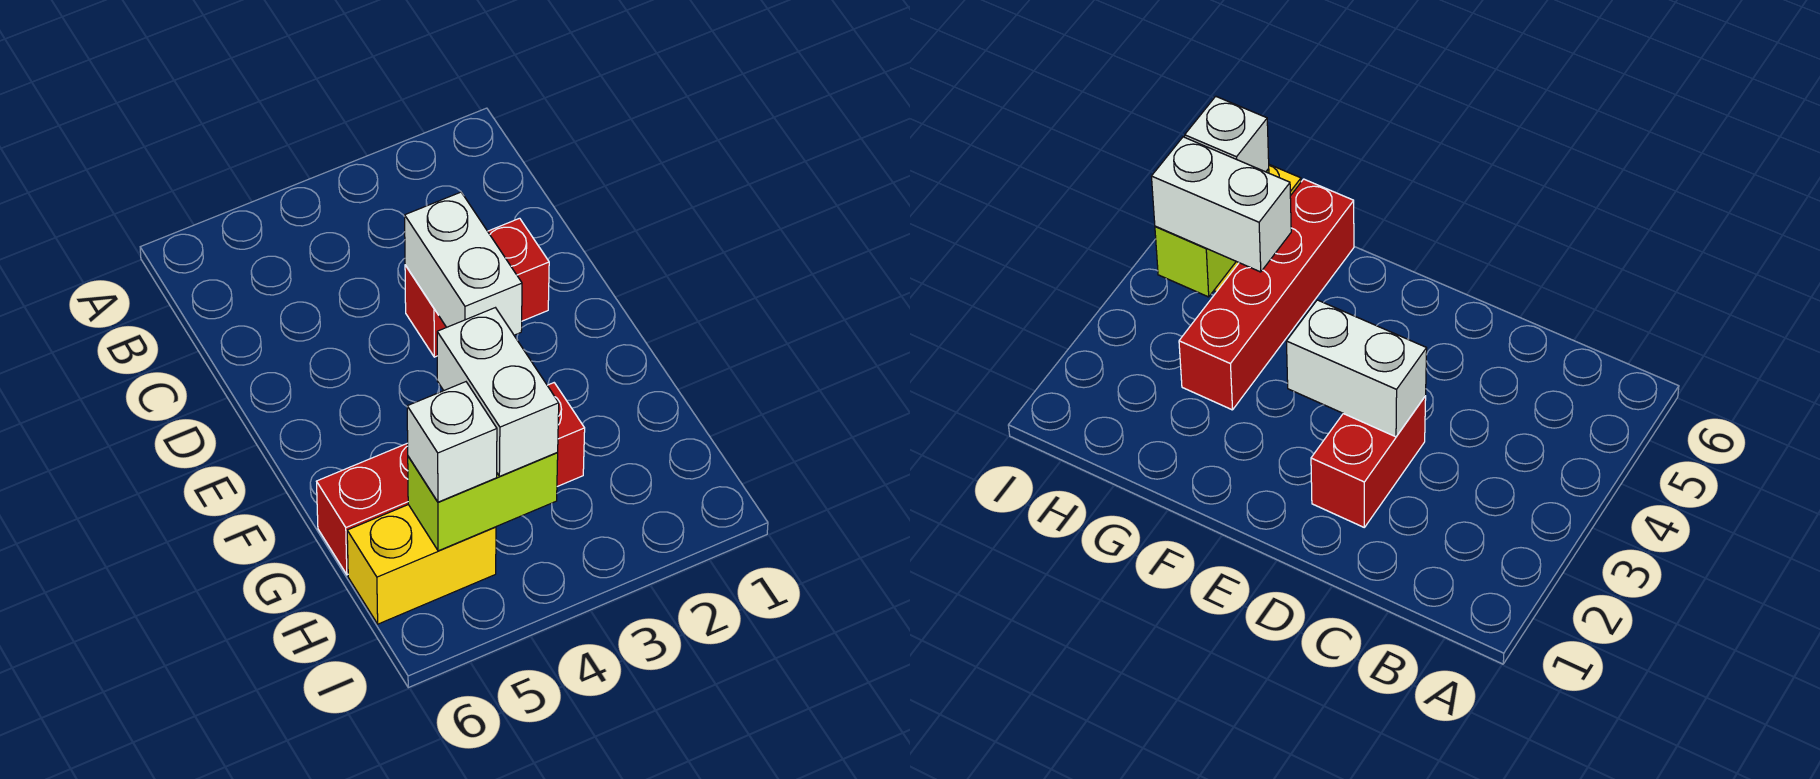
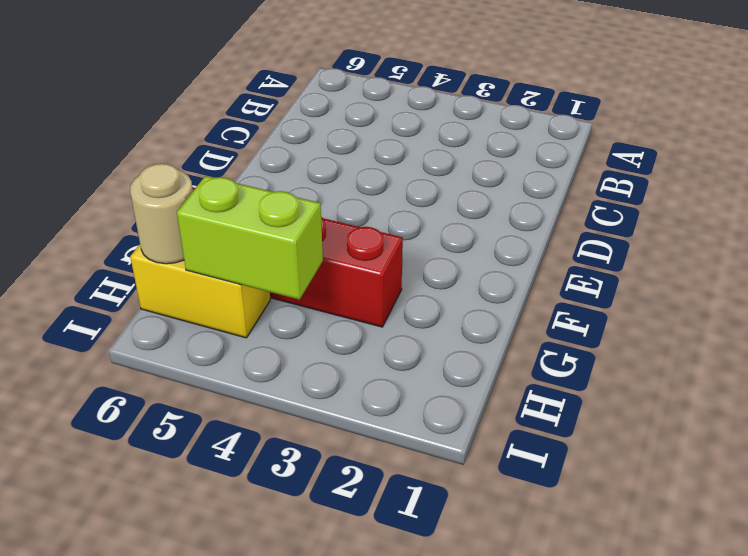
tan round brick H6 level 2 -> none
none -> red brick D2:D3 level 1
none -> white brick D3:E3 level 2

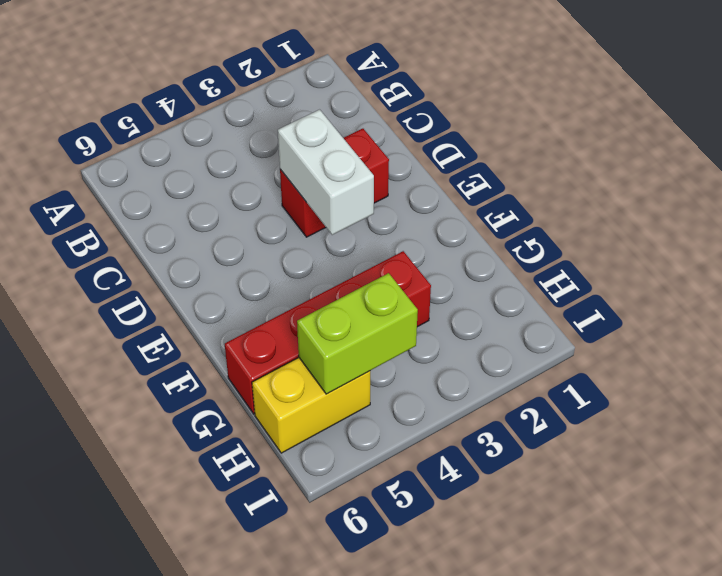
none -> white brick G4:H4 level 3
none -> white brick H5 level 3

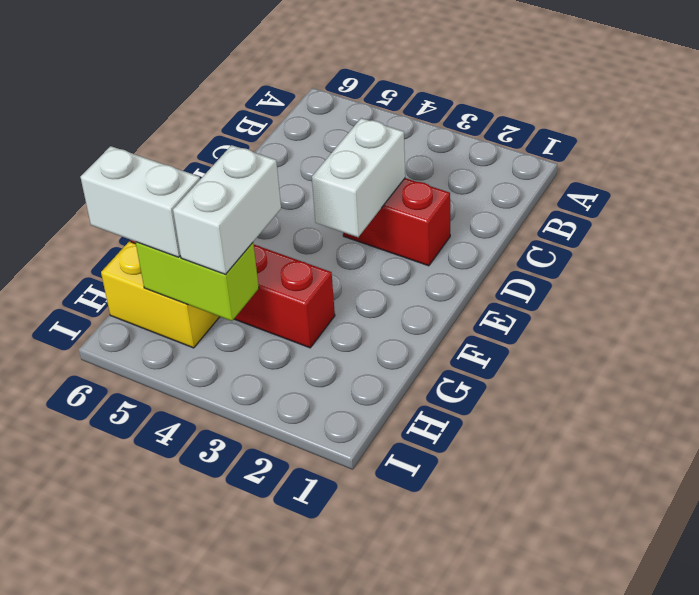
white brick H5:H6 level 3 -> white brick H5 level 3

